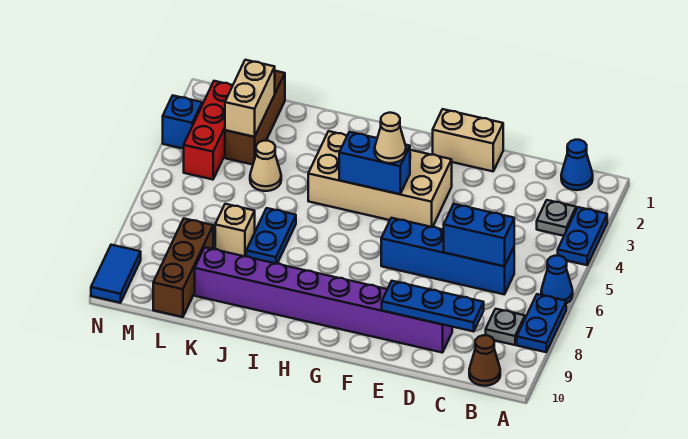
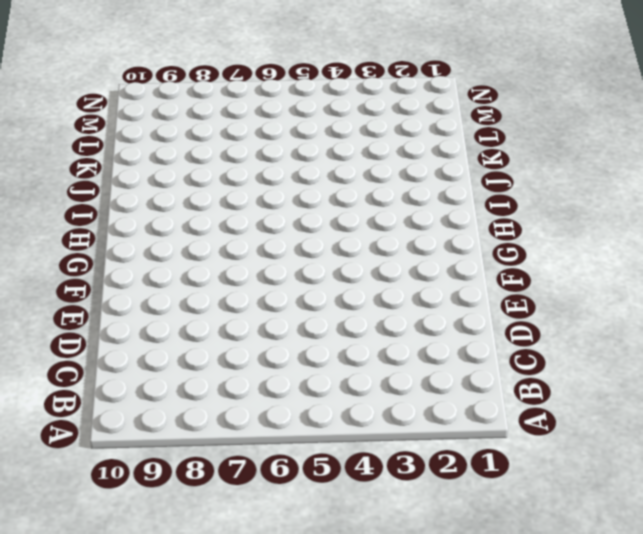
none -> blue plate A3:A4 level 1
none -> blue cone A6 level 1
none -> blue plate A7:A8 level 1

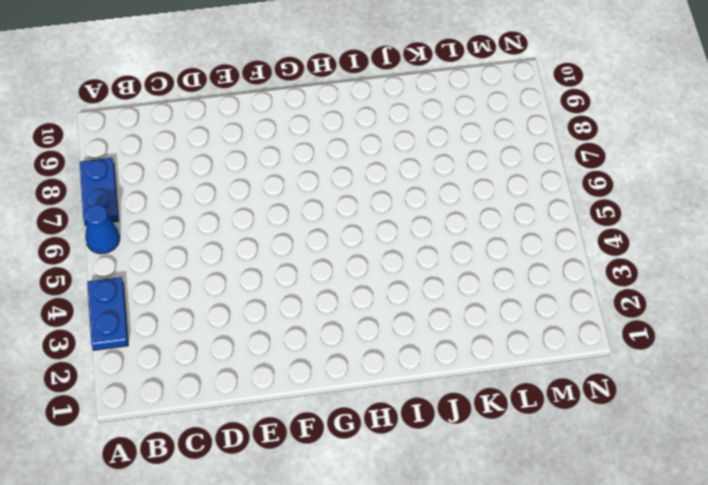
none -> blue cone B1 level 1
none -> grey plate B3 level 1
none -> grey plate B8 level 1

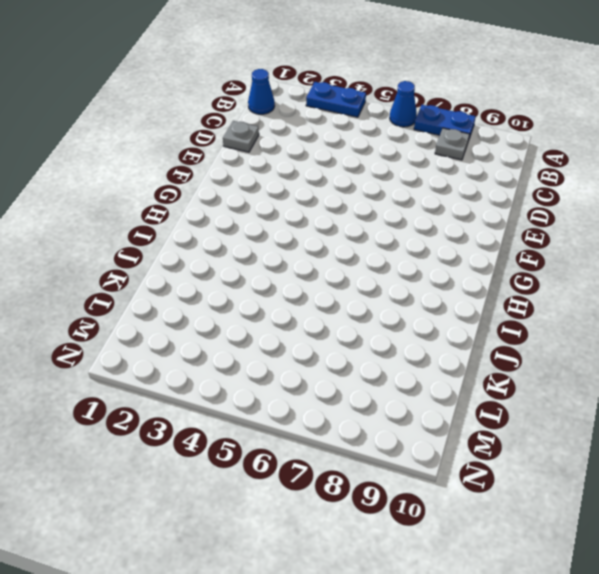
grey plate D1 level 1 -> grey plate B3 level 1
none -> brown cone B10 level 1
none -> blue brick C6:F6 level 1
none -> purple brick D9:K9 level 1

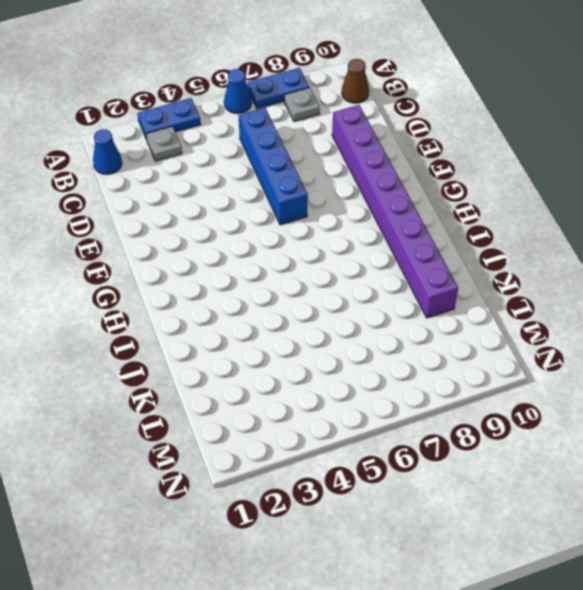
none -> tan brick E1:F1 level 1
none -> tan brick F3:I4 level 1
none -> blue plate J6:J7 level 1

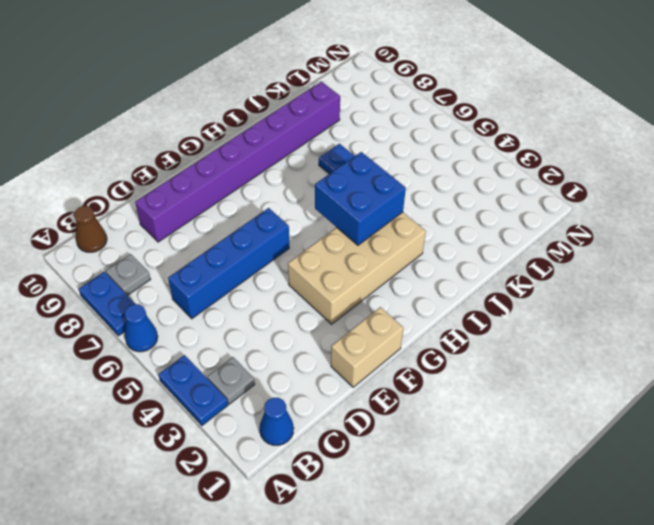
blue brick H4:I5 level 2 -> blue brick G4:H4 level 2
none -> tan cone K4 level 1
none -> tan brick K7 level 1
none -> brown brick L1:L3 level 1

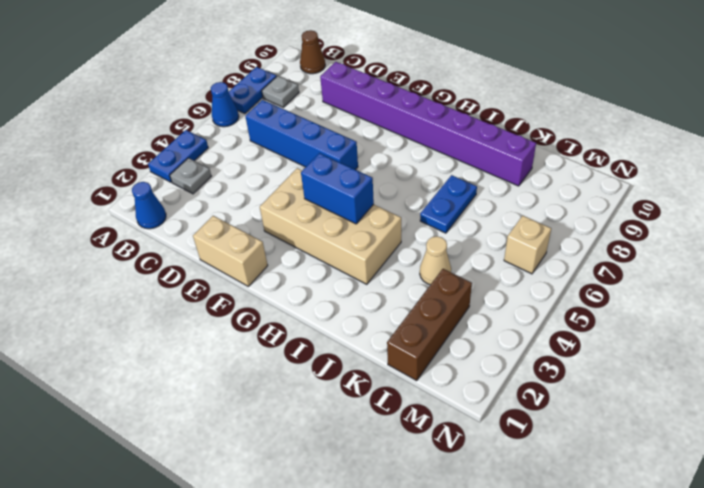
tan brick M6 level 1 -> tan brick K7 level 1
none -> brown brick L8:L10 level 1
none -> red brick M2:M4 level 1
none -> blue brick N3 level 1

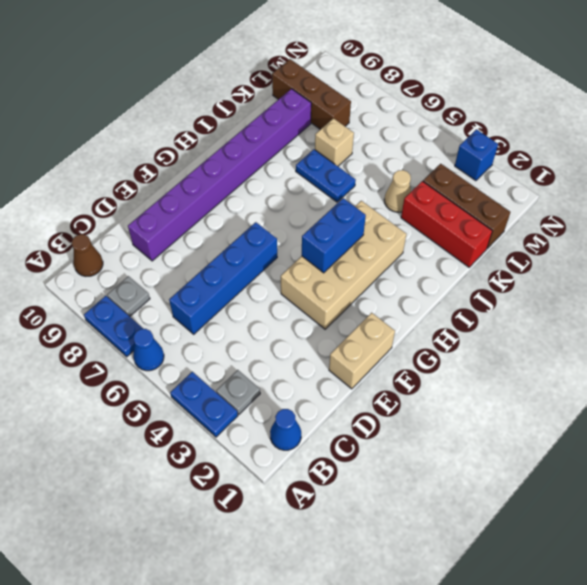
red brick K1:K3 level 1 -> red brick M2:M4 level 1
none -> blue tile N9:N10 level 1
none -> blue brick C6:D6 level 2
none -> blue plate C9:E9 level 2

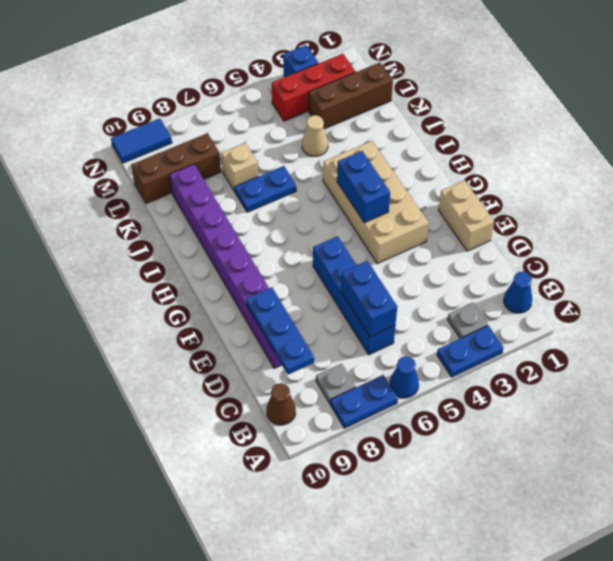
none -> tan brick L2:L3 level 2
none -> tan cone G4 level 3

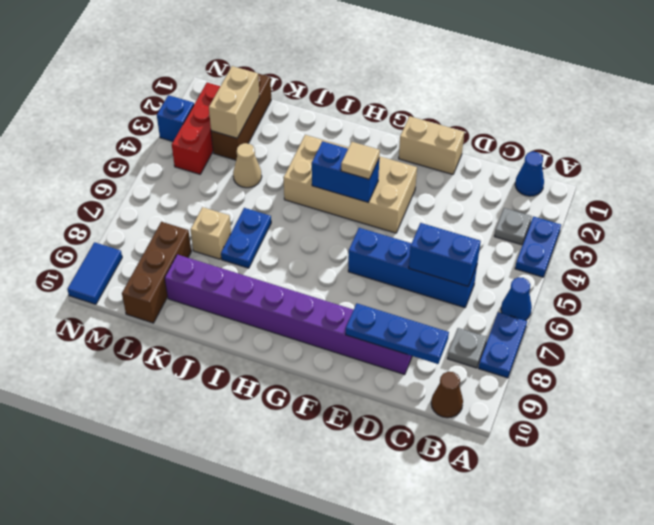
tan tile G4 level 3 -> tan cone G4 level 3

